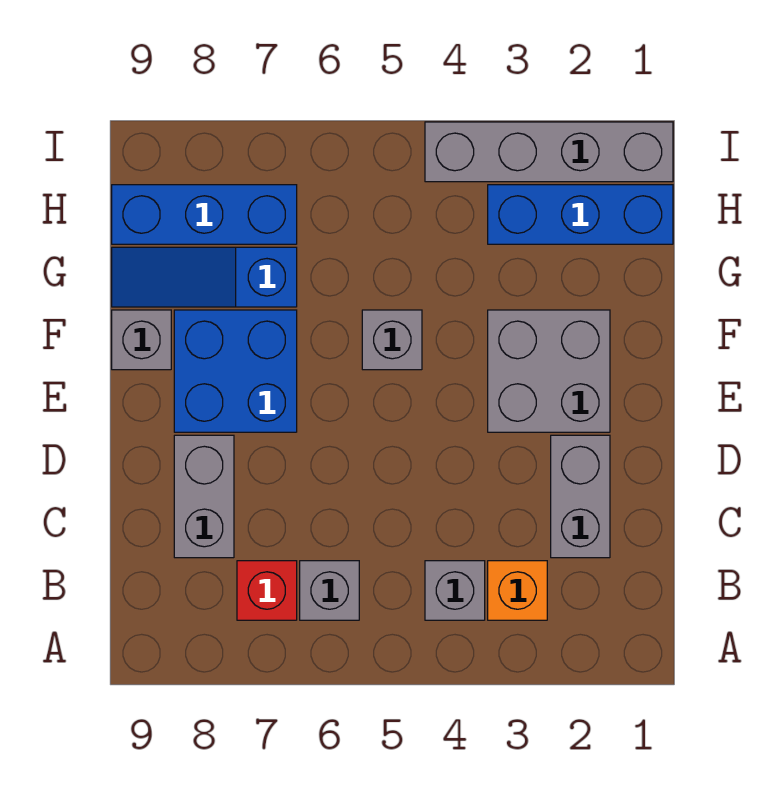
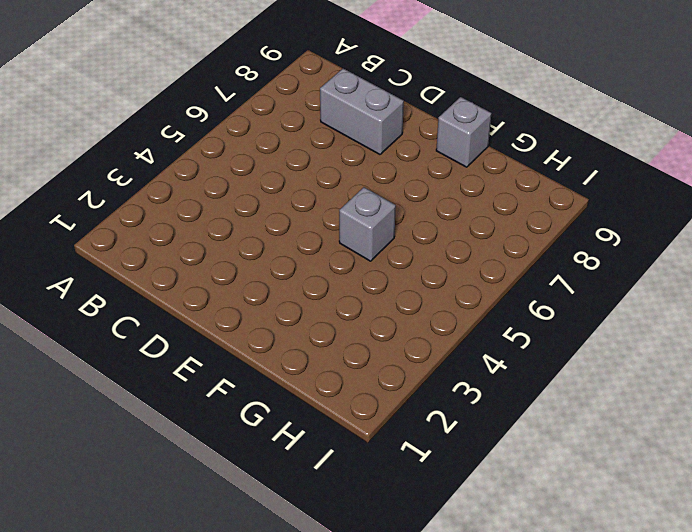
none -> orange brick B3 level 1
none -> grey brick B4 level 1
none -> grey brick B6 level 1

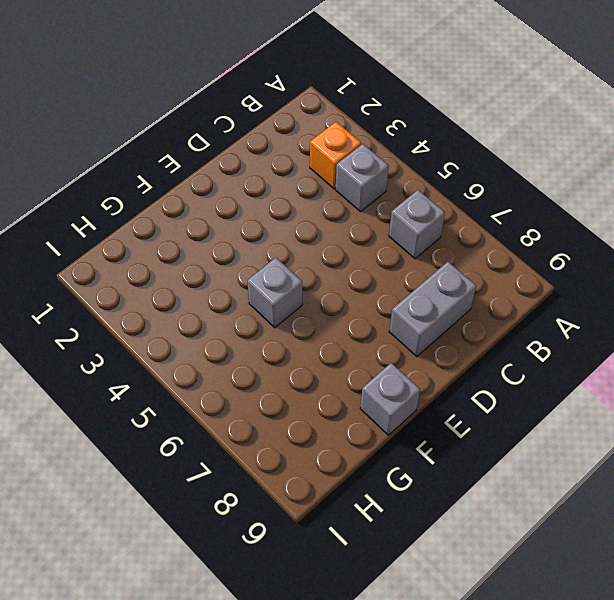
none -> red brick B7 level 1
none -> grey brick C2:D2 level 1
none -> grey brick E2:F3 level 1

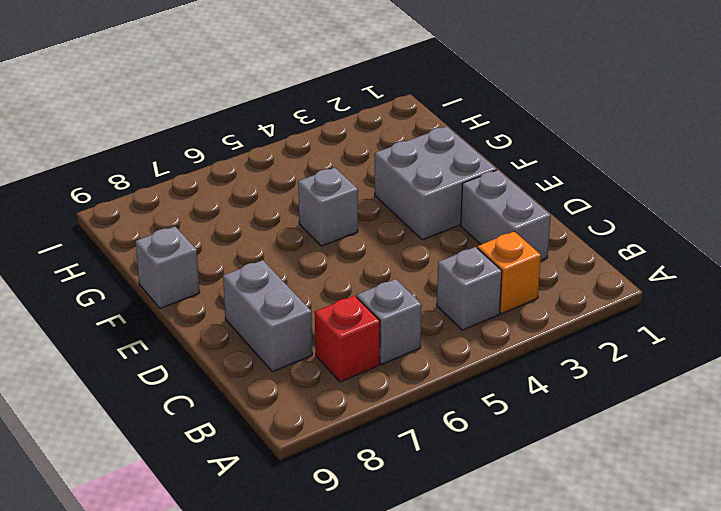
none -> blue brick E7:F8 level 1
none -> blue slope G7:G9 level 1 top 7
none -> blue brick H1:H3 level 1

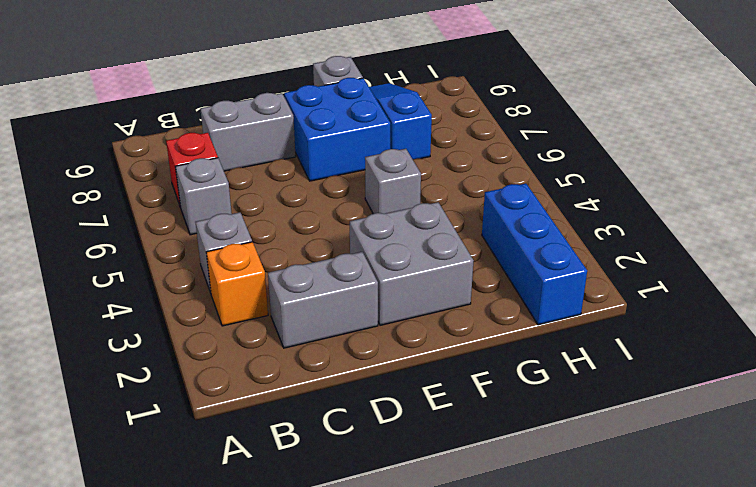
none -> blue brick H7:H9 level 1
none -> grey brick I1:I4 level 1

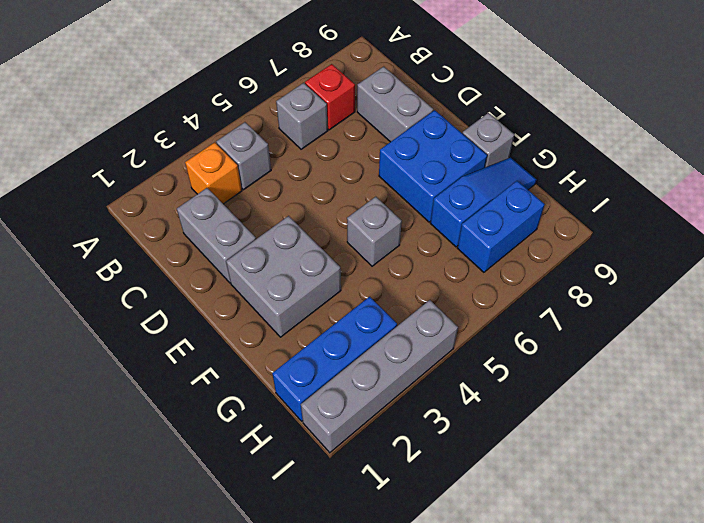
blue brick H7:H8 level 1 -> blue brick H7:H9 level 1

